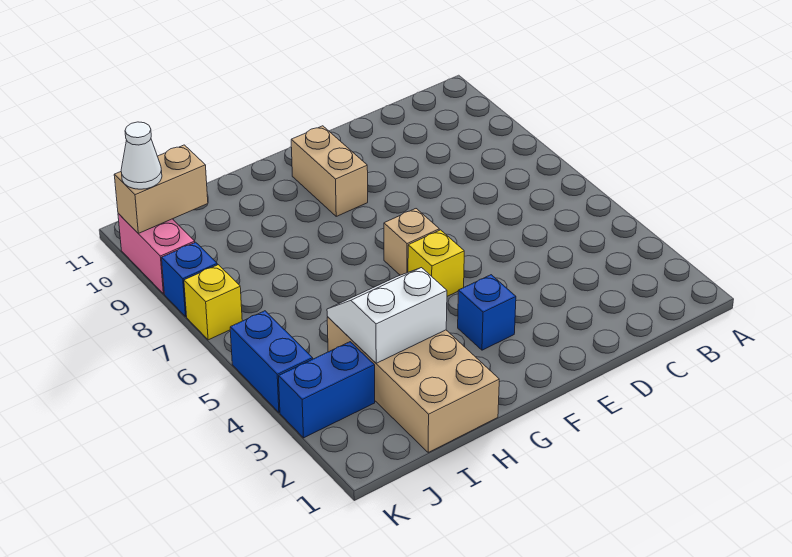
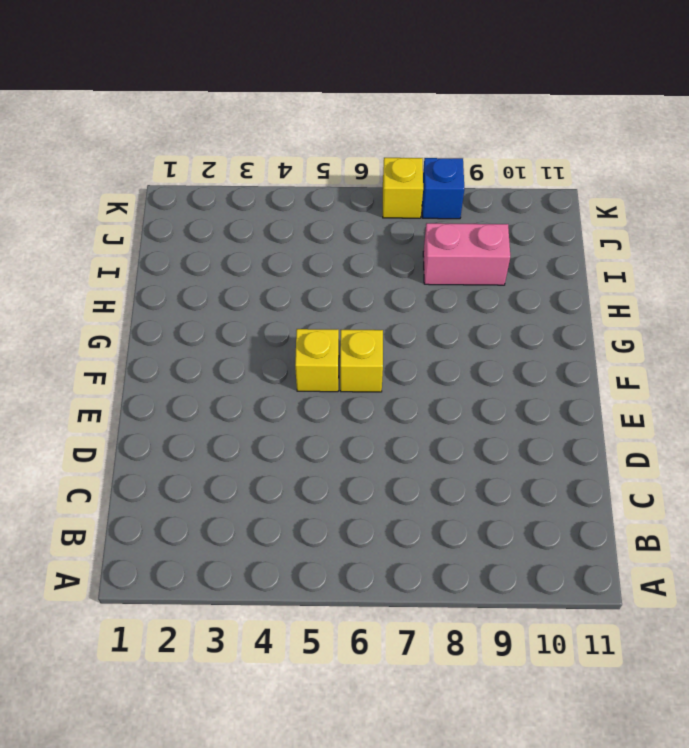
yellow brick F6 level 1 -> tan brick F6 level 1
pink brick I8:I9 level 1 -> pink brick K9:K10 level 1
none -> blue brick F3 level 1
none -> tan brick F9:F10 level 1
none -> tan brick H1:I4 level 1

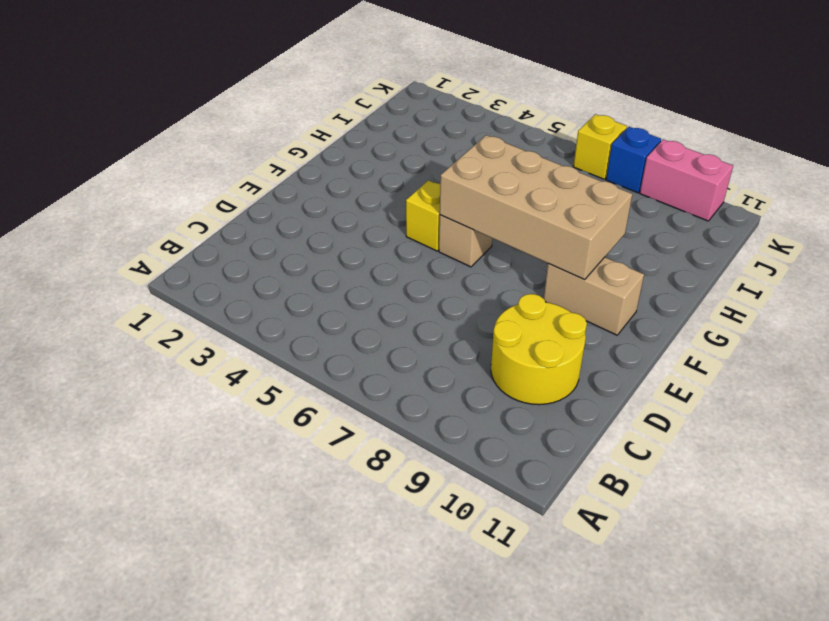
yellow round brick C9:D10 level 1 -> none
tan brick F6:G9 level 2 -> tan brick H1:I4 level 1
none -> blue brick F3 level 1
none -> blue brick J3:K3 level 1
none -> blue brick K4:K5 level 1

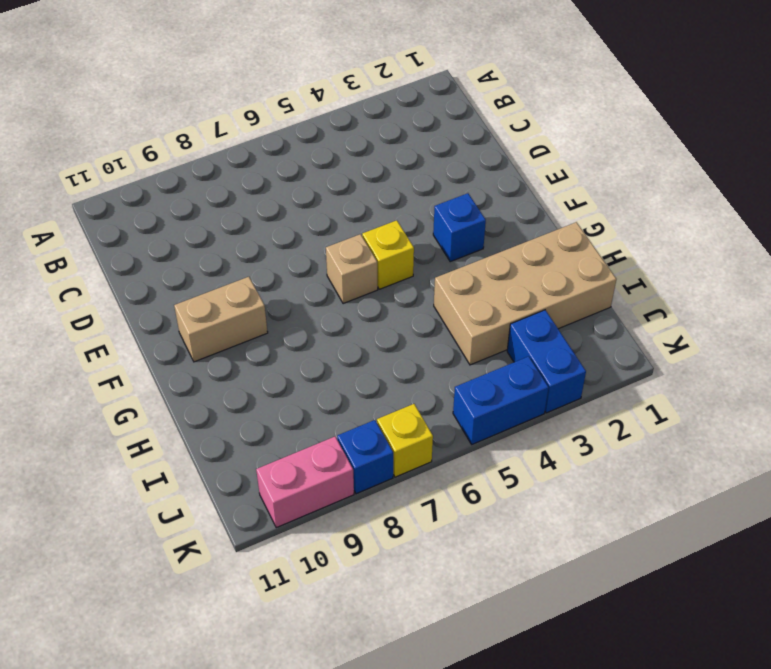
none -> white slope H3:I4 level 2 top 3
none -> tan brick J10:K10 level 2
none -> white cone K10 level 3

